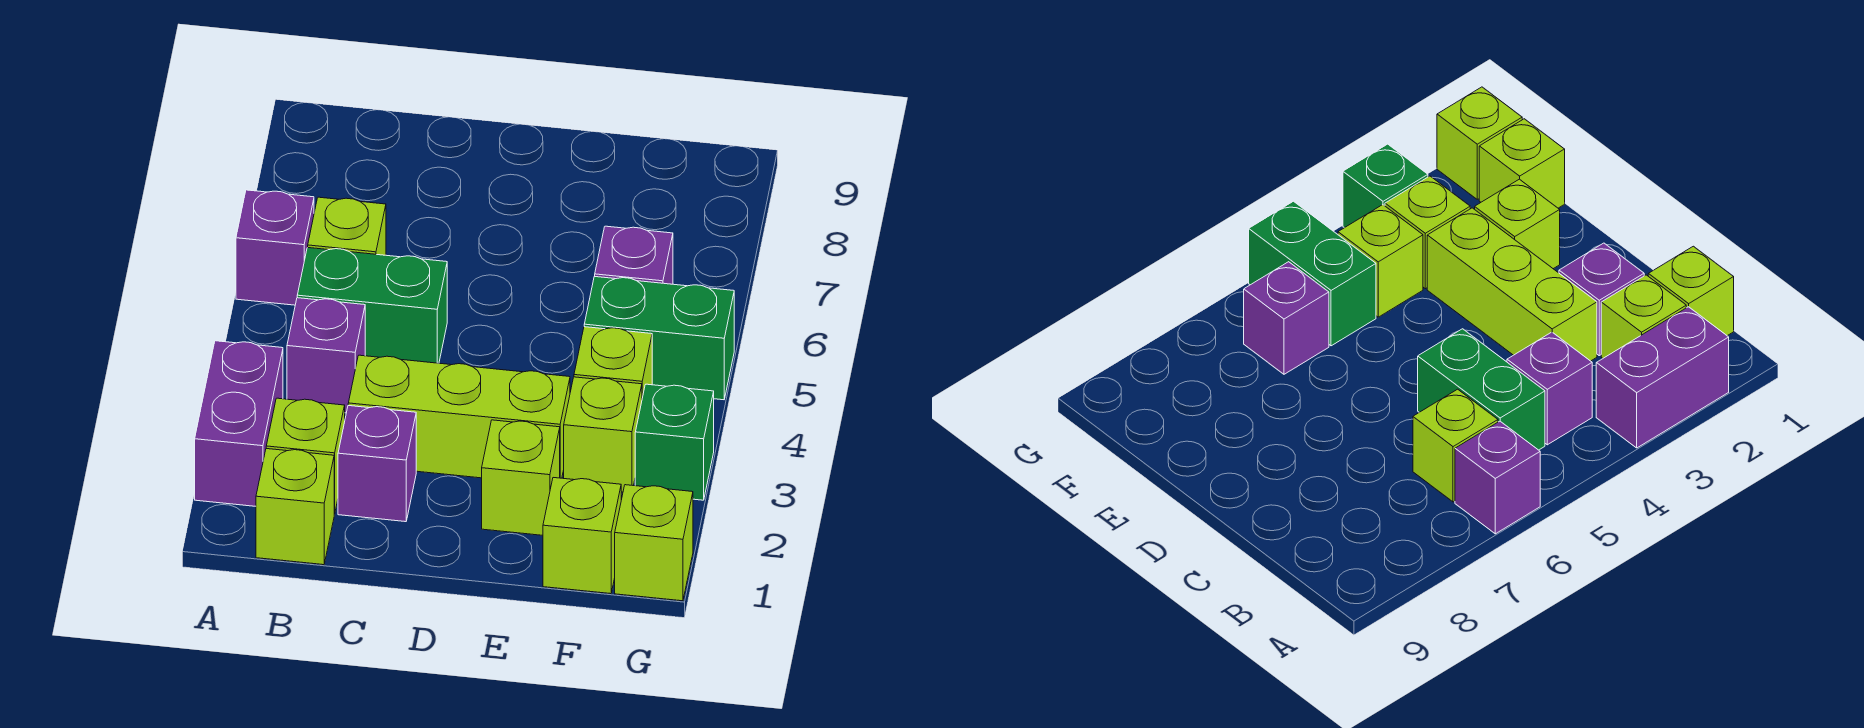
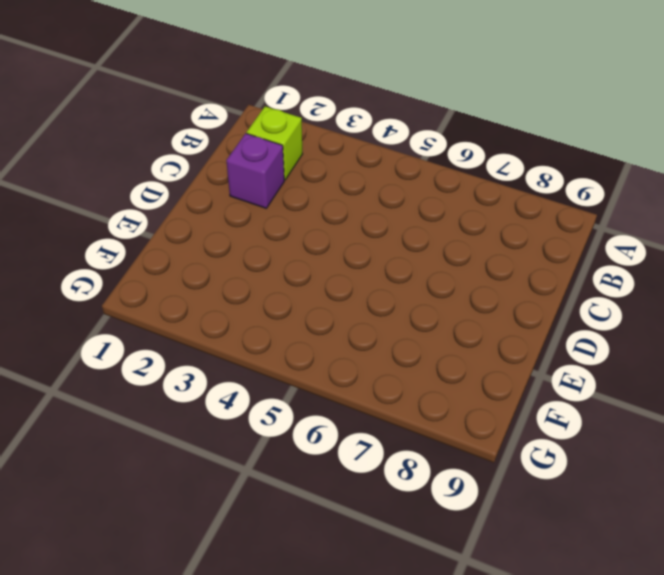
none -> purple brick A2:A3 level 1
none -> purple brick A6 level 1
none -> lime brick B1 level 1

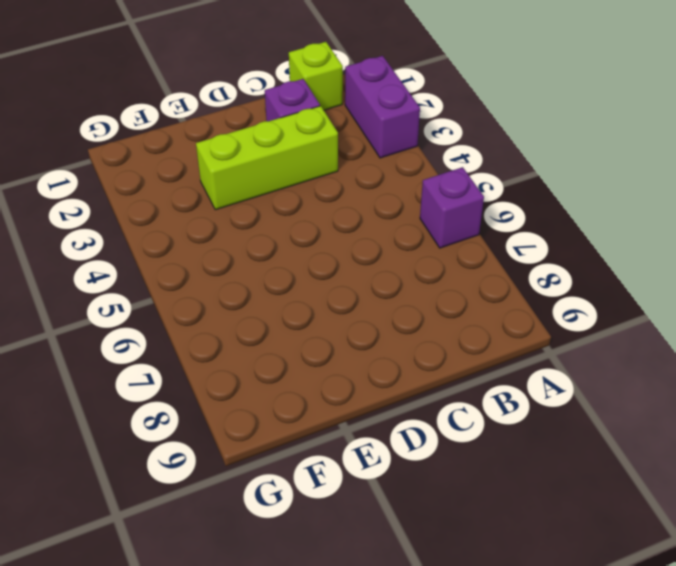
none -> lime brick B2 level 1
none -> purple brick B4 level 1
none -> green brick B5:C5 level 1

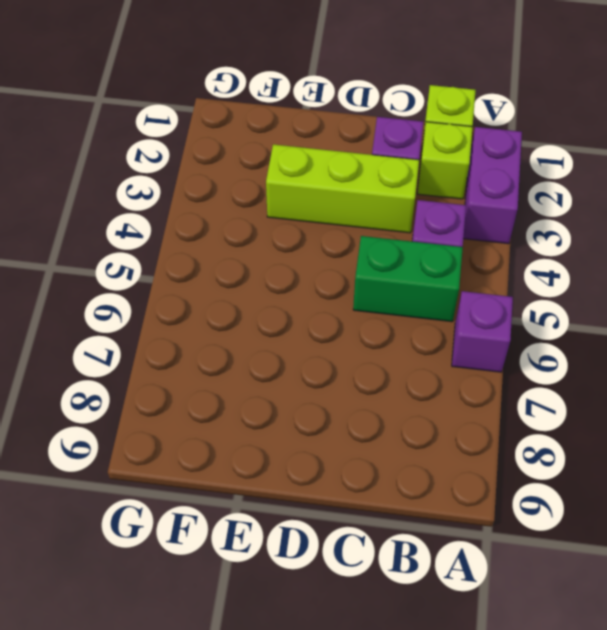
none -> lime brick B6 level 1
none -> lime brick E2 level 1
none -> lime brick F1 level 1

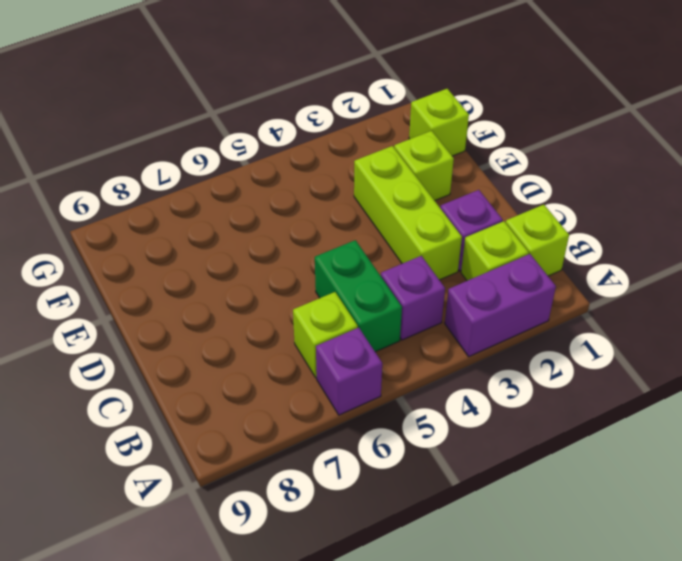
none -> lime brick F3 level 1
none -> lime brick F4 level 1
none -> green brick F5:G5 level 1

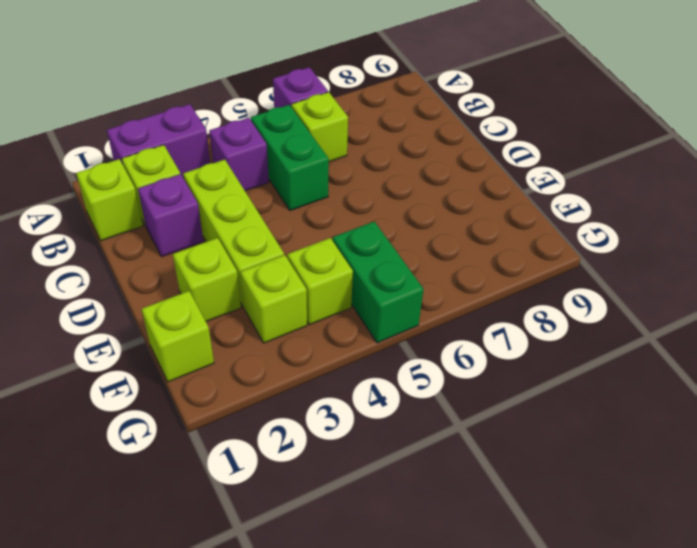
none -> purple brick F6 level 1
none -> lime brick G1 level 1
none -> green brick G3 level 1

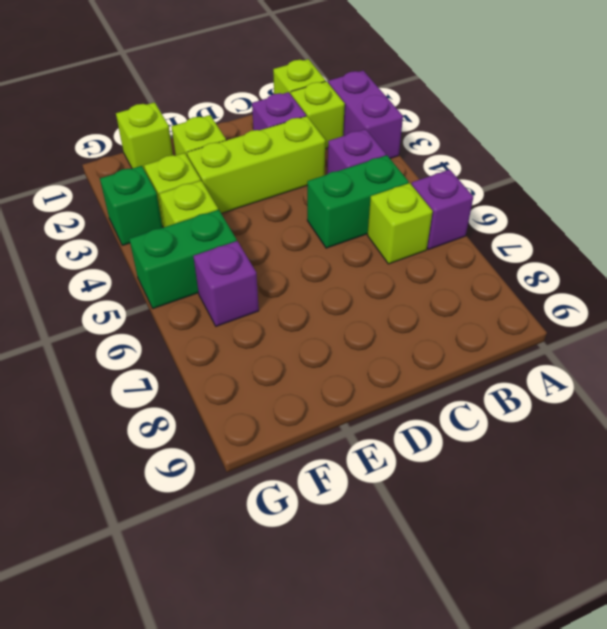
none -> lime brick G1 level 1

